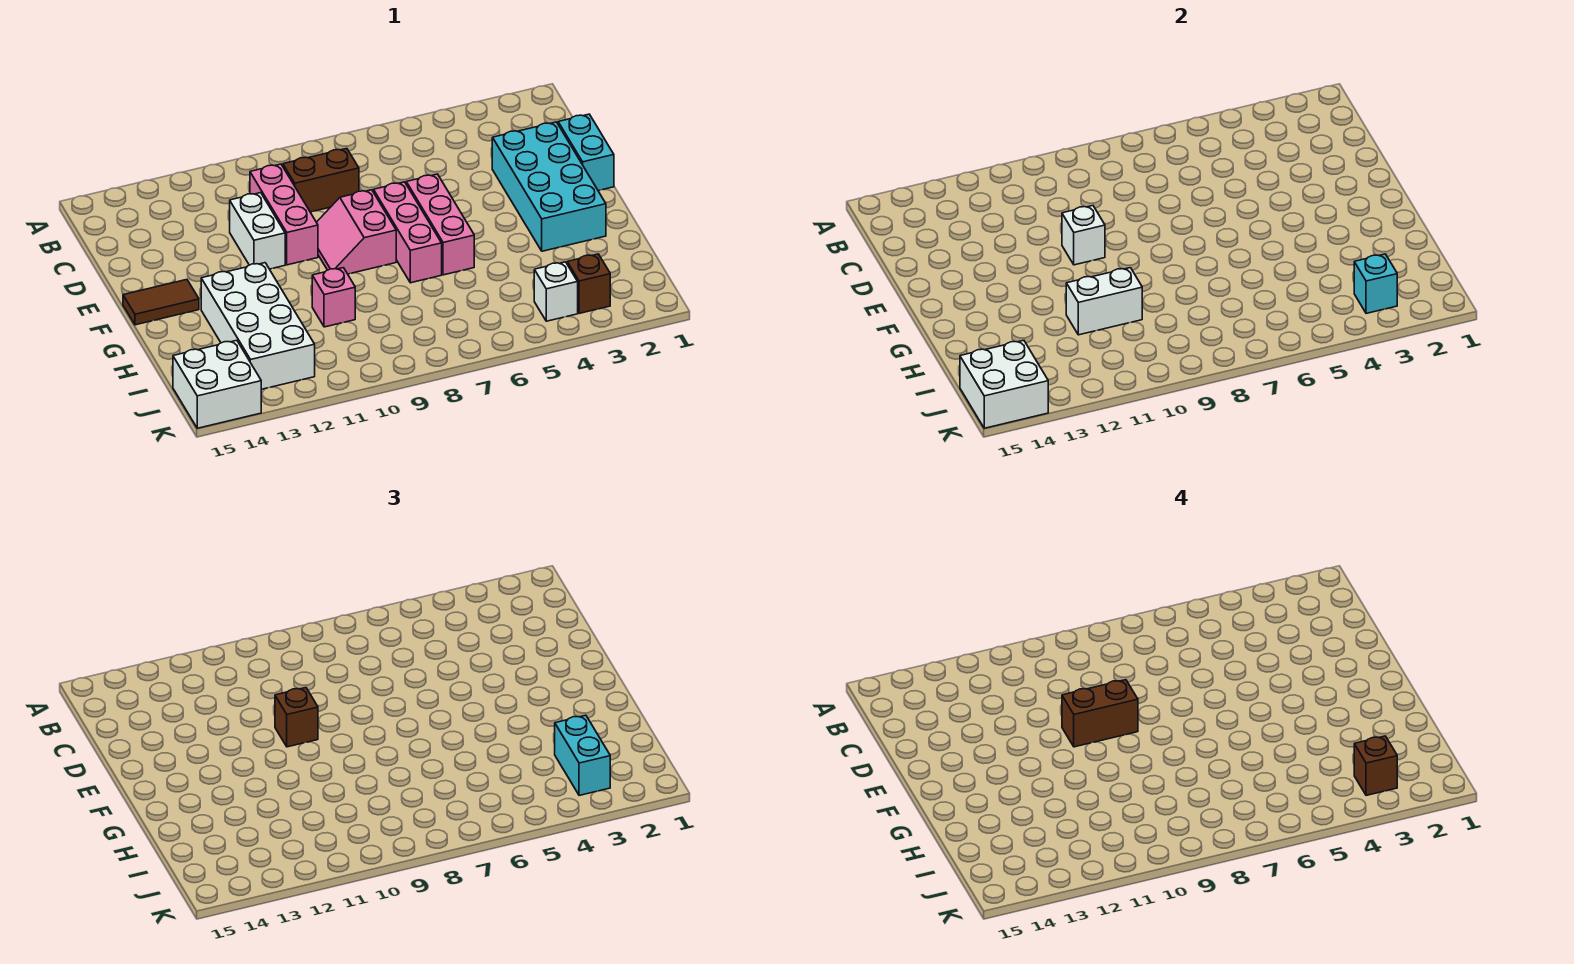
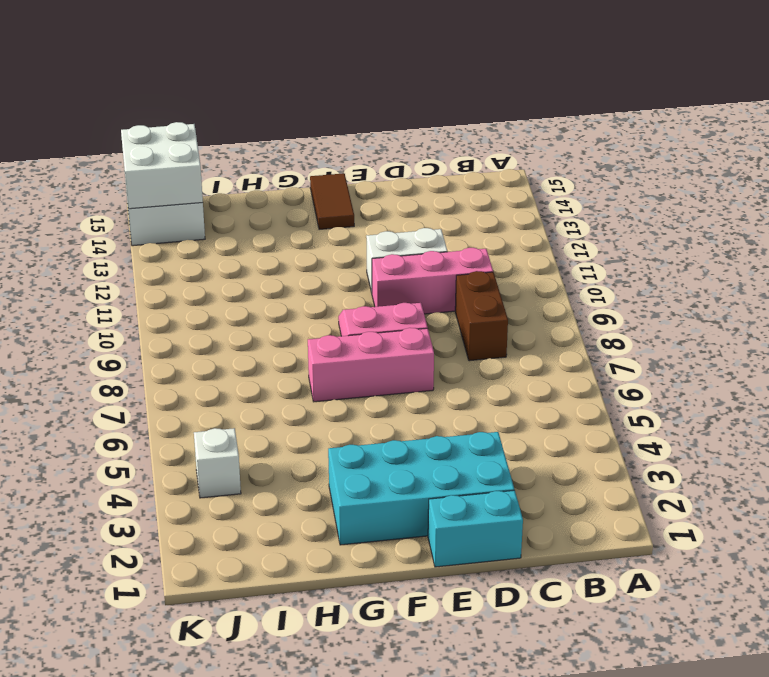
none -> pink brick E6:G6 level 1
none -> white brick G12:J13 level 1
none -> pink brick H10 level 1

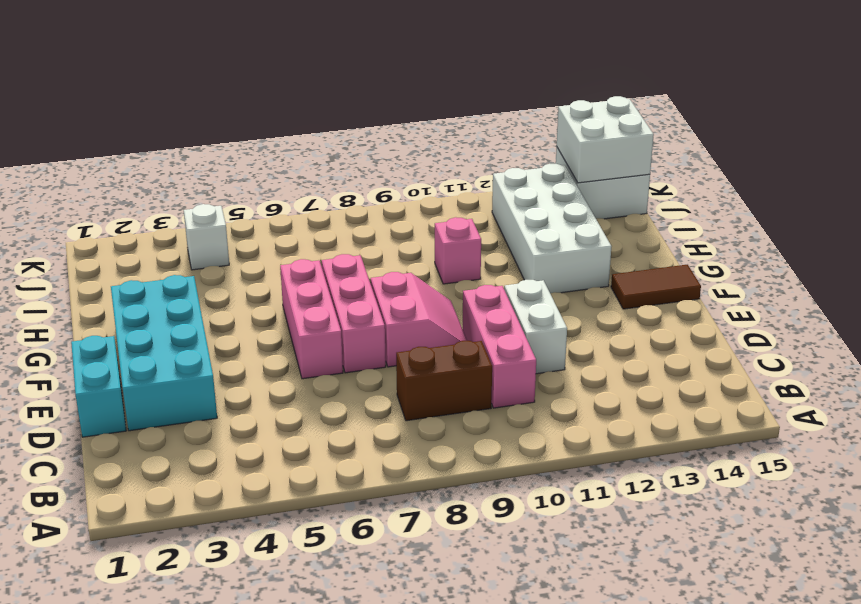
none -> brown brick J3 level 1
none -> white brick E10 level 2
none -> white brick H10:H11 level 2

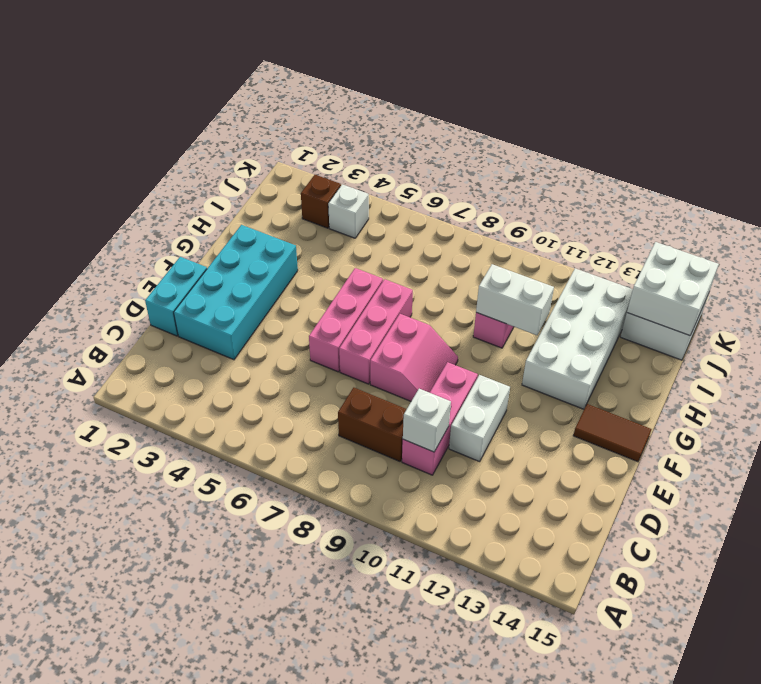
white brick C10 level 2 -> white brick E10 level 2
none -> cyan brick J3 level 2
none -> brown brick E10 level 3
none -> cyan brick I3:J3 level 3

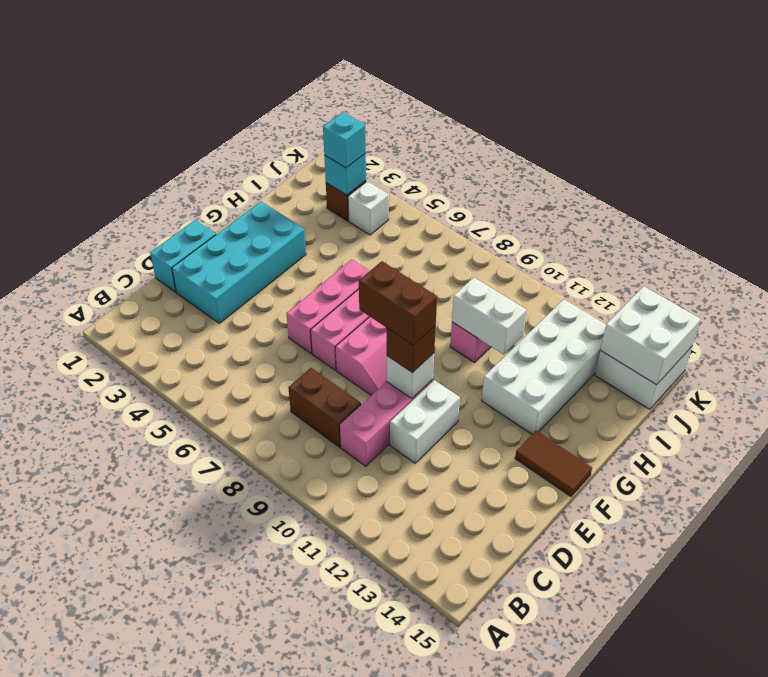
cyan brick J3 level 3 -> cyan brick I3:J3 level 3
none -> brown brick J3 level 4

